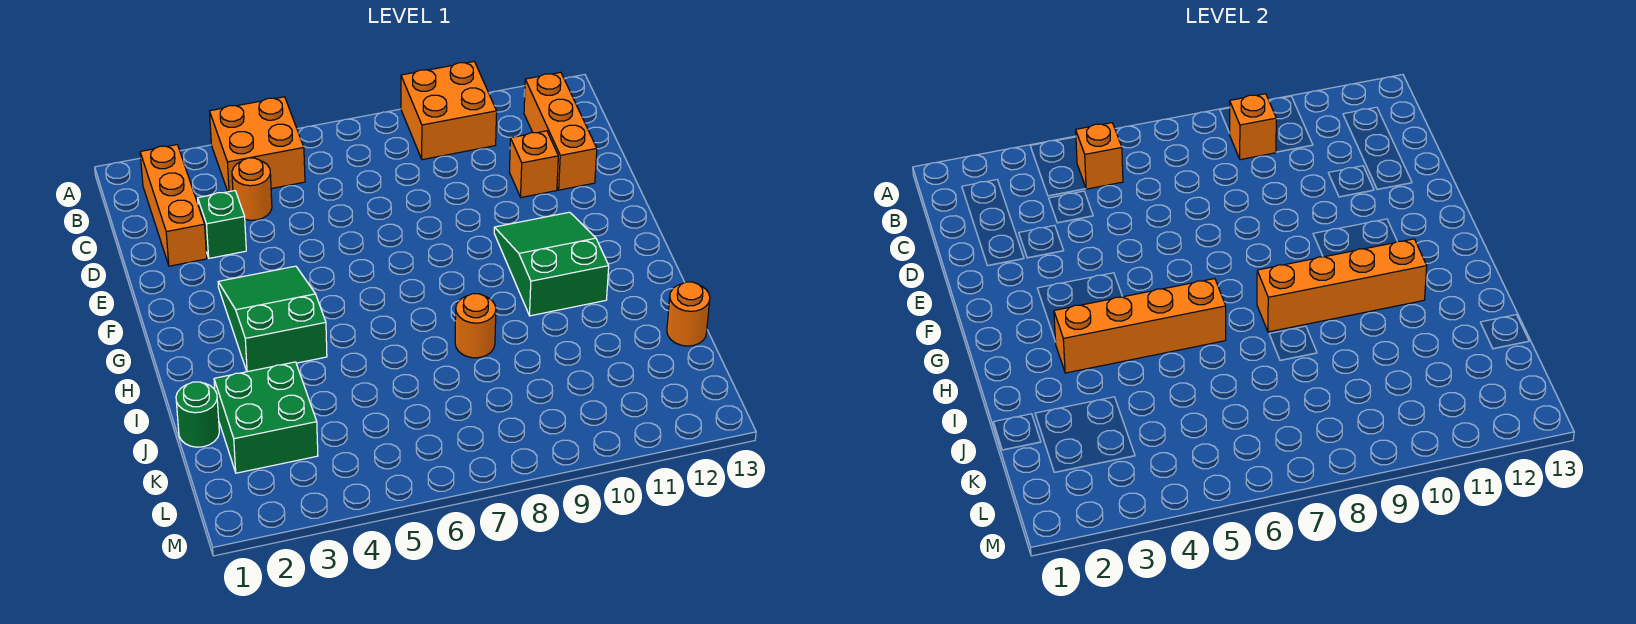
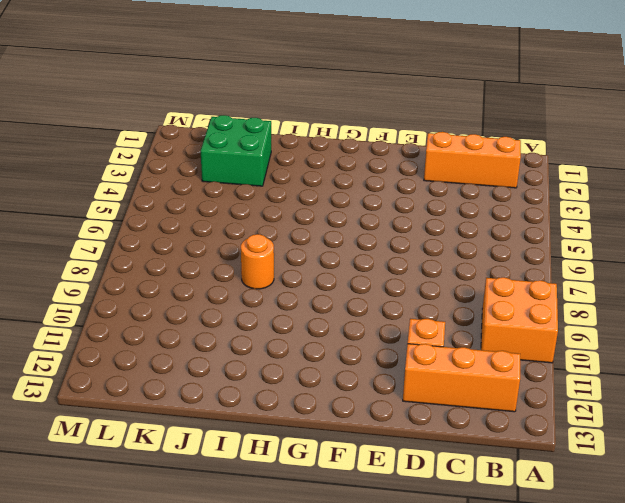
none -> orange brick A4:B5 level 1
none -> orange round brick C4 level 1
none -> green brick D3 level 1

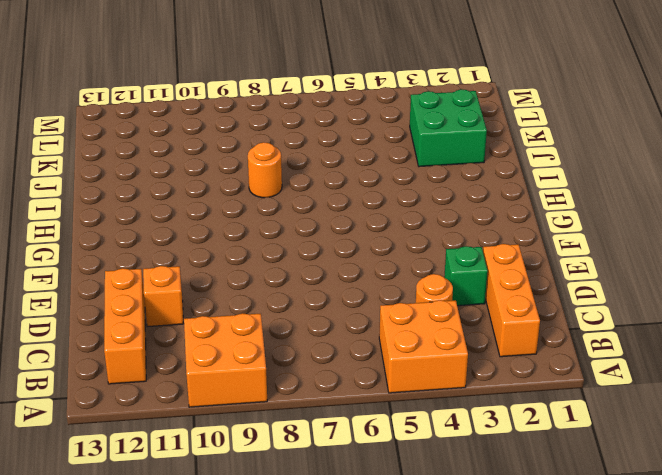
none -> green slope F3:H4 level 1 top H
none -> green slope F10:H11 level 1 top H
none -> green round brick J1 level 1

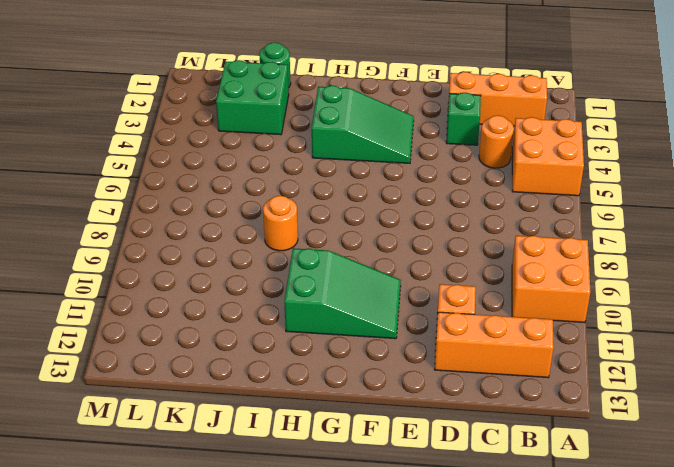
none -> orange round brick J13 level 1
none -> orange brick B5 level 2
none -> orange brick B9 level 2

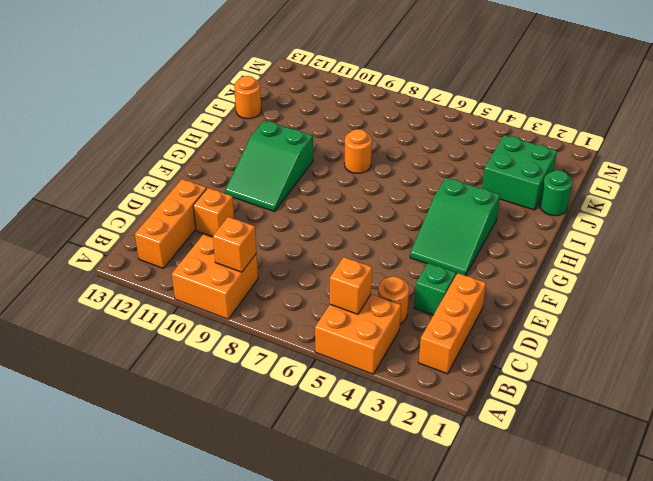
none -> orange brick H3:H6 level 2
none -> orange brick H8:H11 level 2

